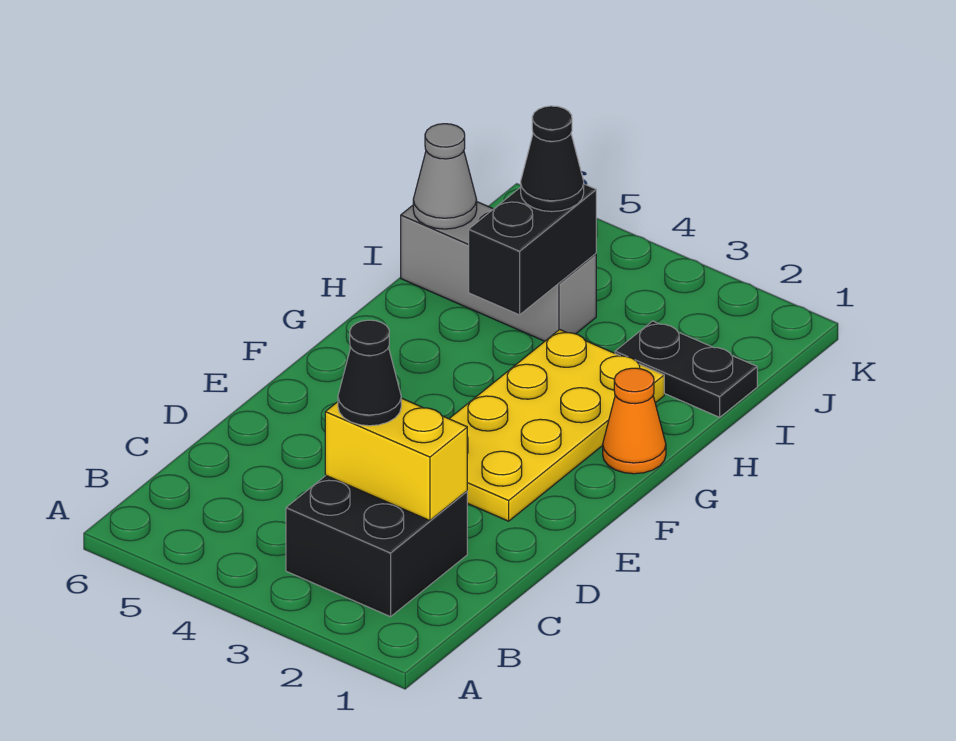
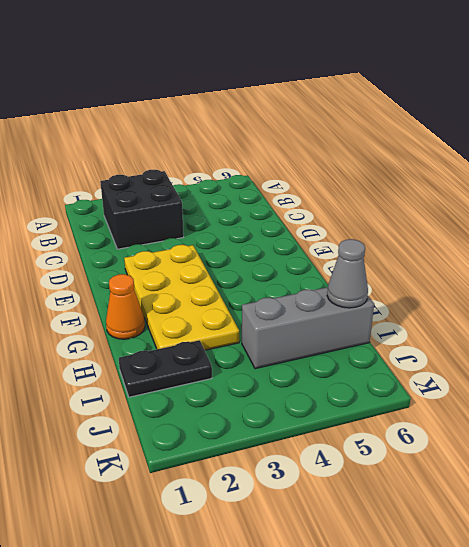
none -> yellow brick C2:C3 level 2
none -> black brick H4:I4 level 2

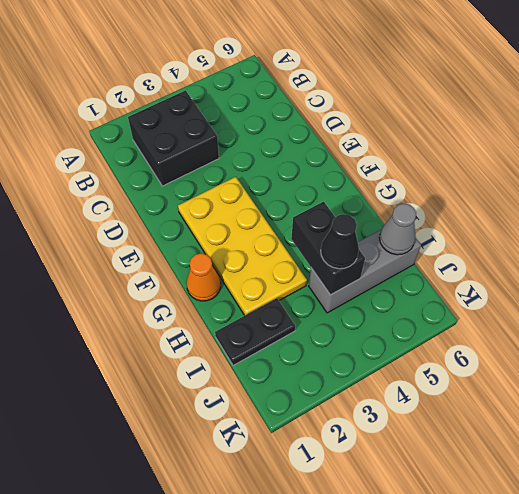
none -> yellow brick C2:C3 level 2
none -> black cone C3 level 3

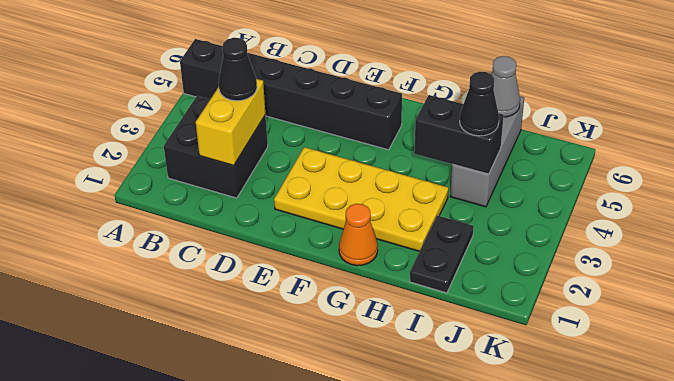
black brick A5:F5 level 1 -> none

